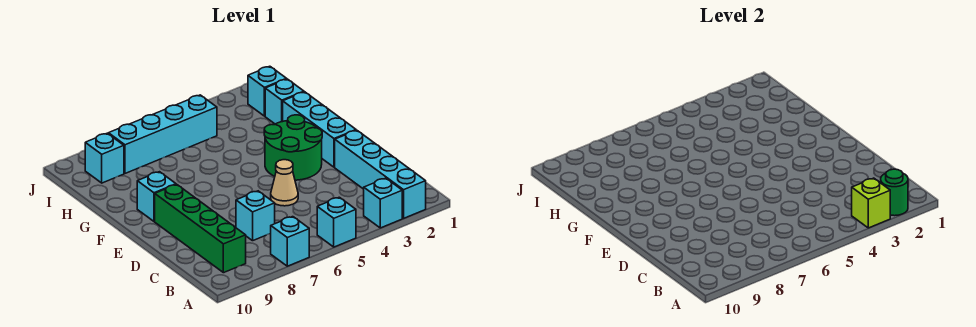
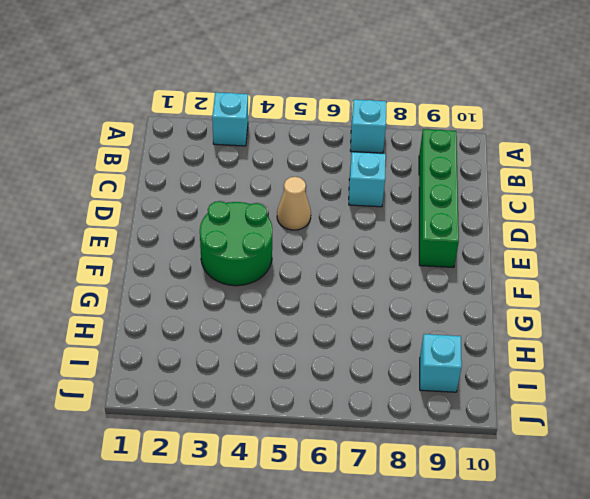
none -> cyan brick A2:D2 level 1
none -> cyan brick A5 level 1
none -> cyan brick E2:G2 level 1

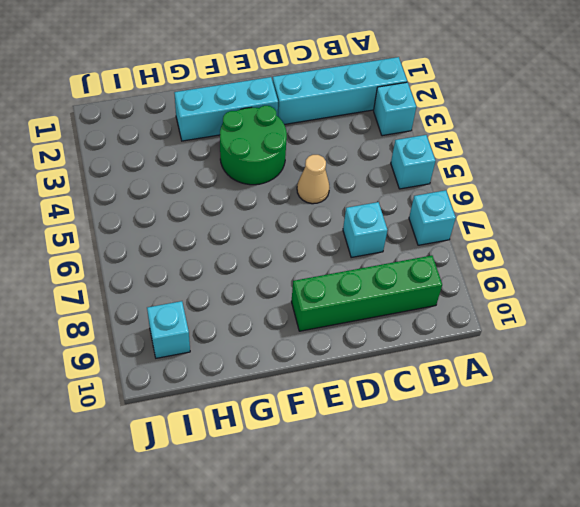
none -> cyan brick F9 level 1
none -> cyan brick H2 level 1
none -> cyan brick I2 level 1

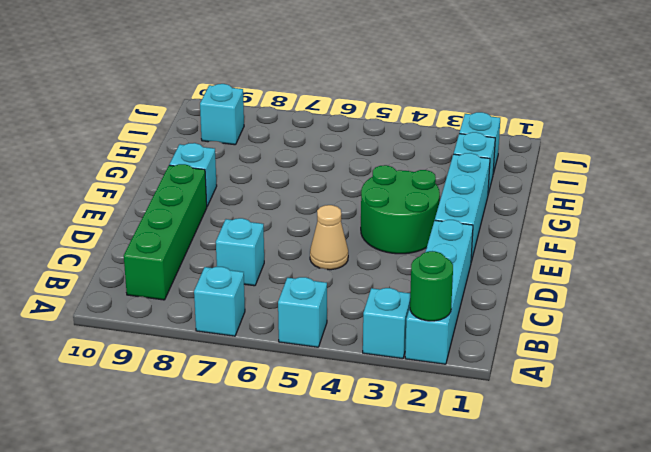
none -> cyan brick I5:I8 level 1
none -> lime brick A3 level 2

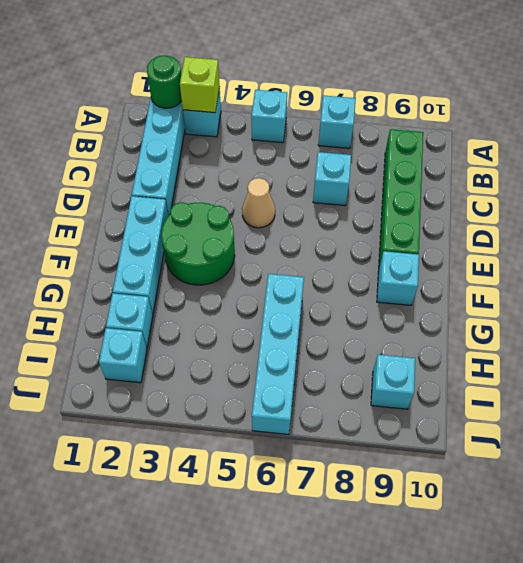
cyan brick G6:J6 level 1 -> cyan brick I5:I8 level 1

